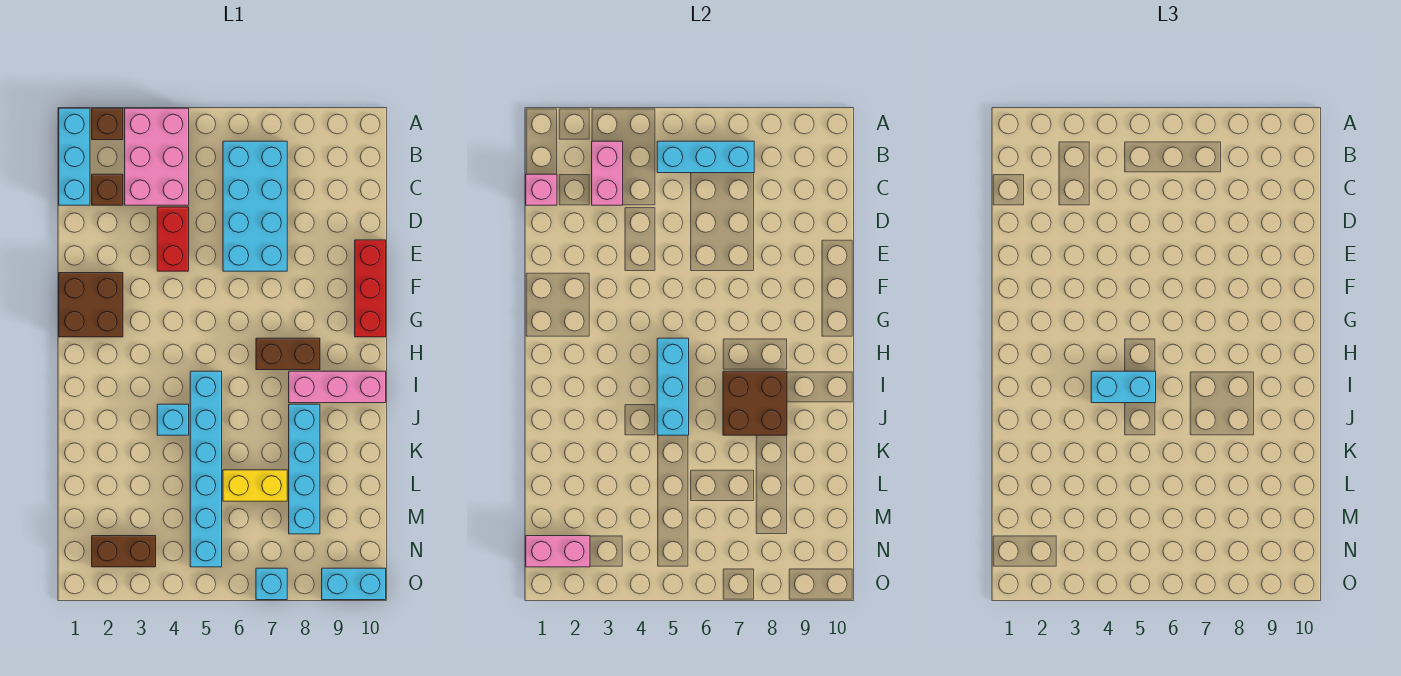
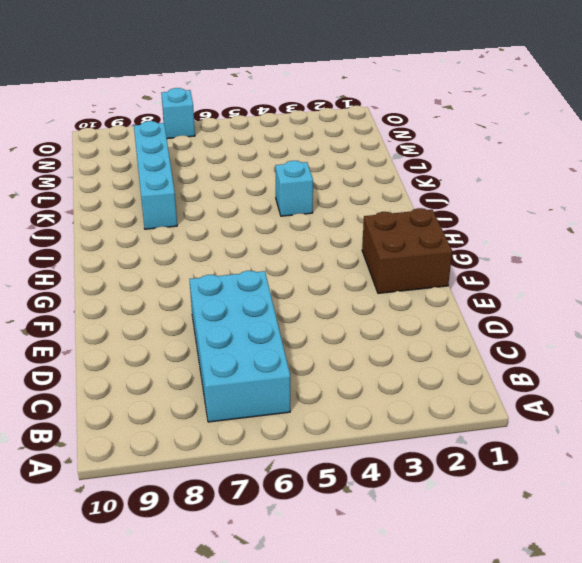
none -> cyan brick A1:C1 level 1
none -> brown brick A2 level 1
none -> pink brick A3:C4 level 1

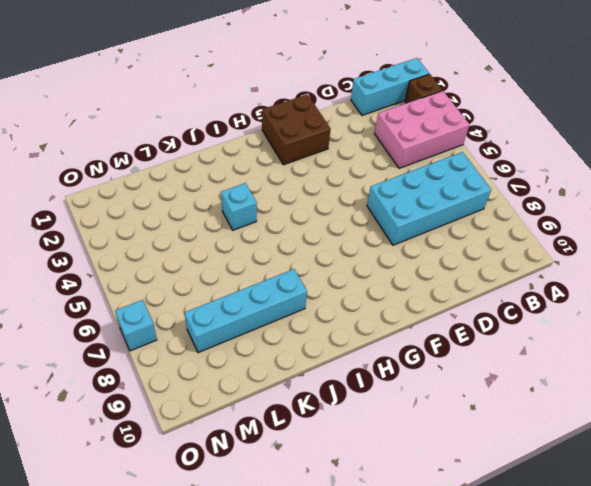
none -> brown brick C2 level 1
none -> red brick D4:E4 level 1
none -> red brick E10:G10 level 1

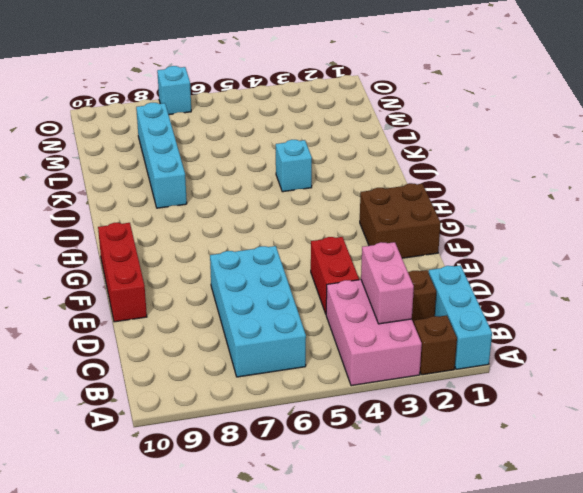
none -> brown brick H7:H8 level 1
none -> cyan brick I5:N5 level 1
none -> pink brick I8:I10 level 1

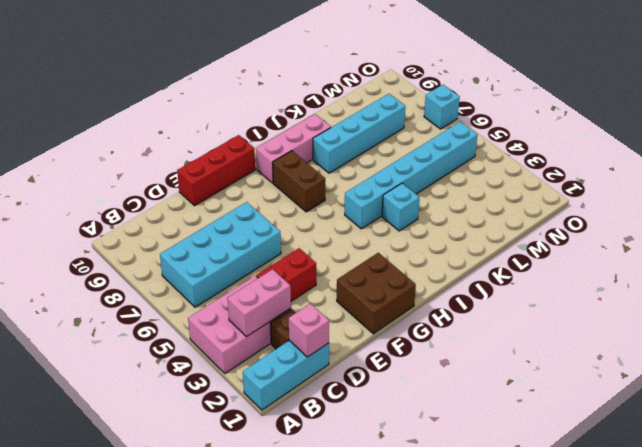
pink brick H9:J9 level 1 -> pink brick I8:I10 level 1
none -> brown brick A2 level 1
none -> yellow brick L6:L7 level 1
none -> brown brick N2:N3 level 1

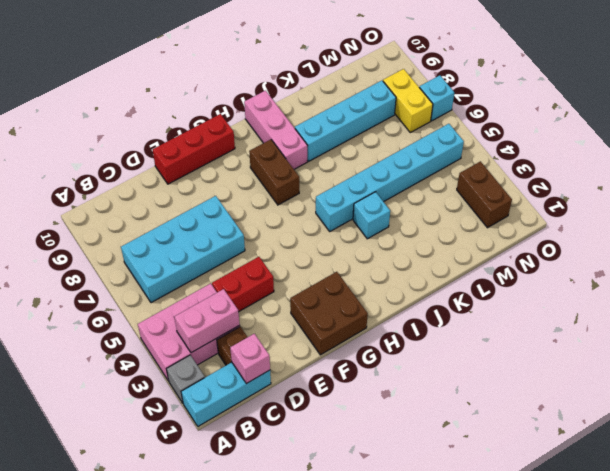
grey brick A2 level 1 -> brown brick A2 level 1
yellow brick N7:N8 level 1 -> yellow brick L6:L7 level 1
none -> cyan brick O9:O10 level 1
none -> cyan brick B5:B7 level 2
none -> cyan brick H5:J5 level 2

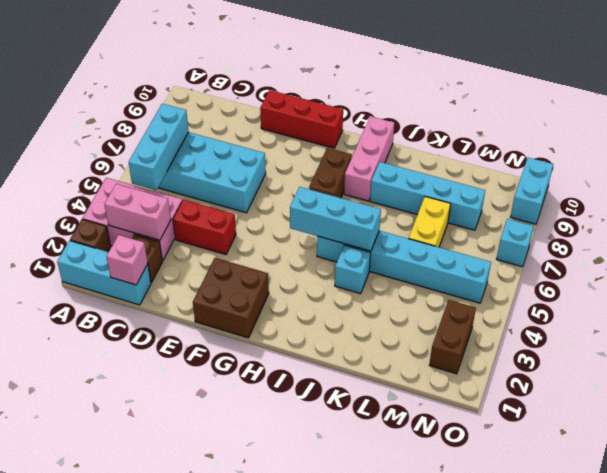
none -> brown brick I7:J8 level 2
none -> pink brick N1:N2 level 2
none -> cyan brick I4:I5 level 3

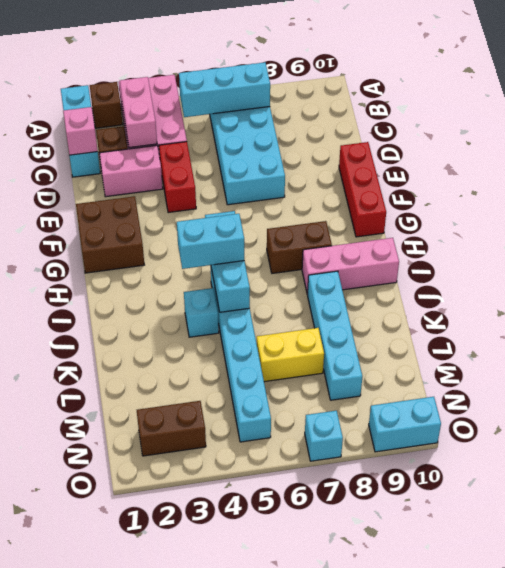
pink brick D2:D3 level 1 -> pink brick N1:N2 level 2
none -> brown brick I7:J8 level 2

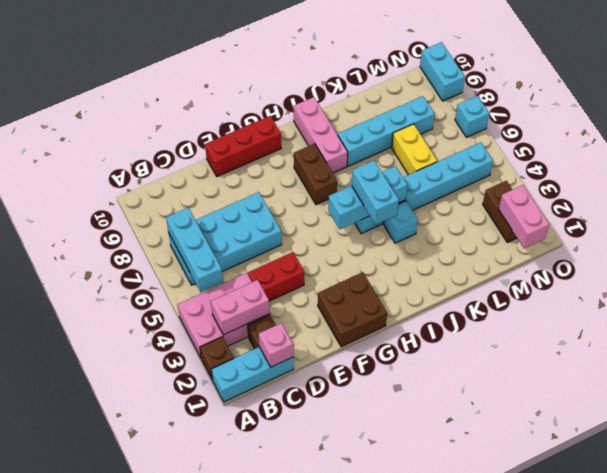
none -> brown brick I7:J8 level 2

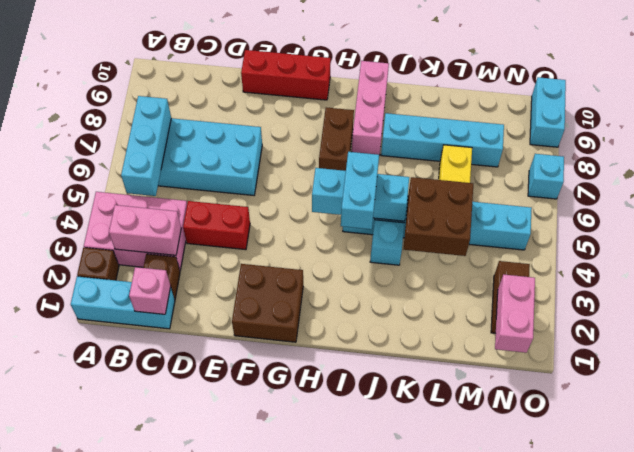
brown brick K4:L5 level 2 -> brown brick I7:J8 level 2

